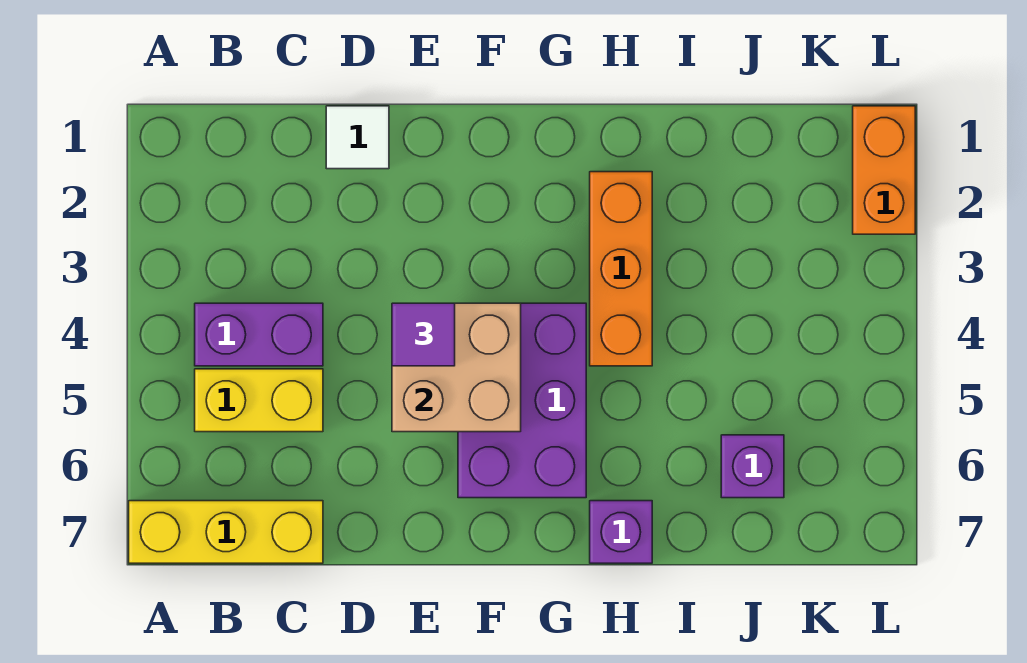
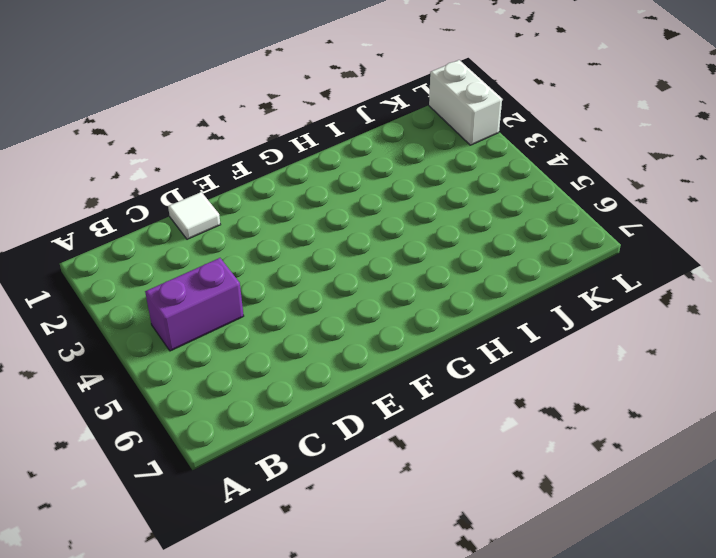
white brick L1:L2 level 1 -> orange brick L1:L2 level 1
none -> yellow brick A7:C7 level 1
none -> yellow brick B5:C5 level 1

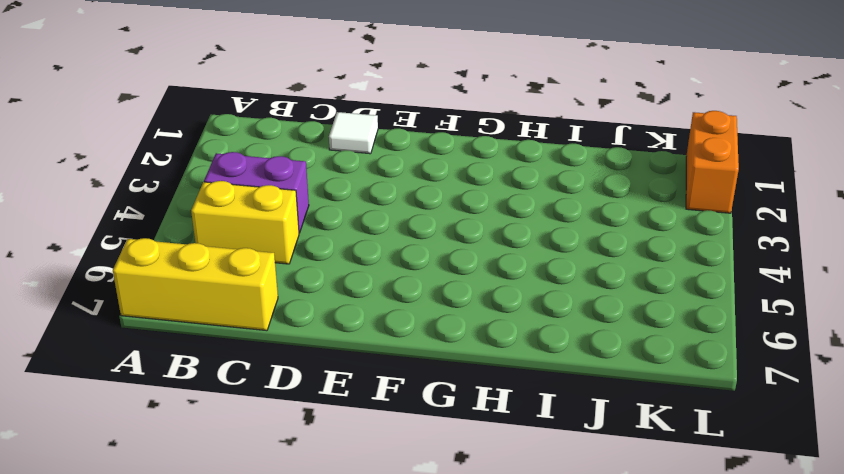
none -> purple brick F4:G6 level 1
none -> orange brick H2:H4 level 1

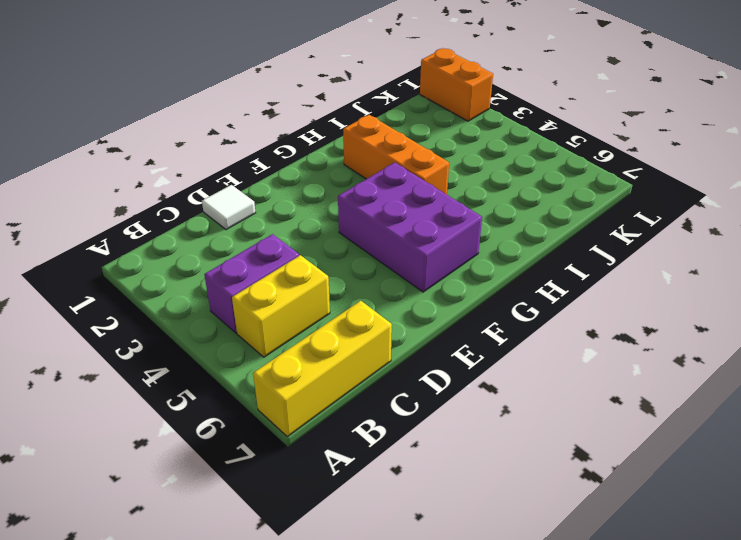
none -> purple brick H7 level 1
none -> purple brick J6 level 1

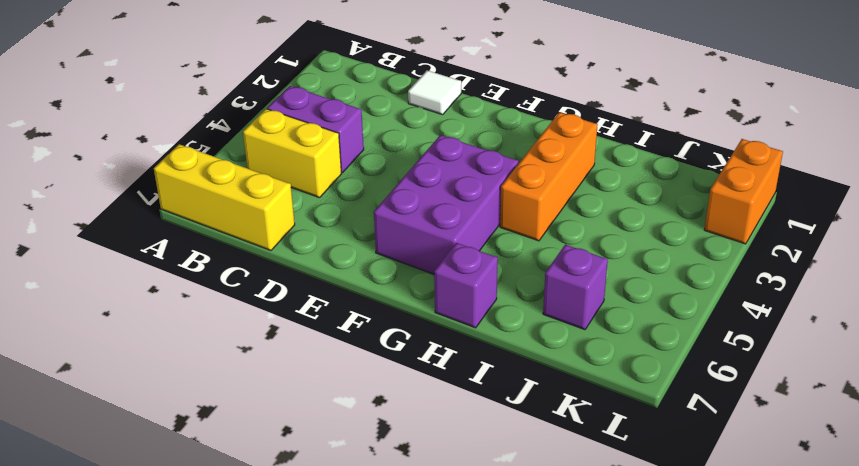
none -> tan brick E4:F5 level 2
none -> purple tile E4 level 3

